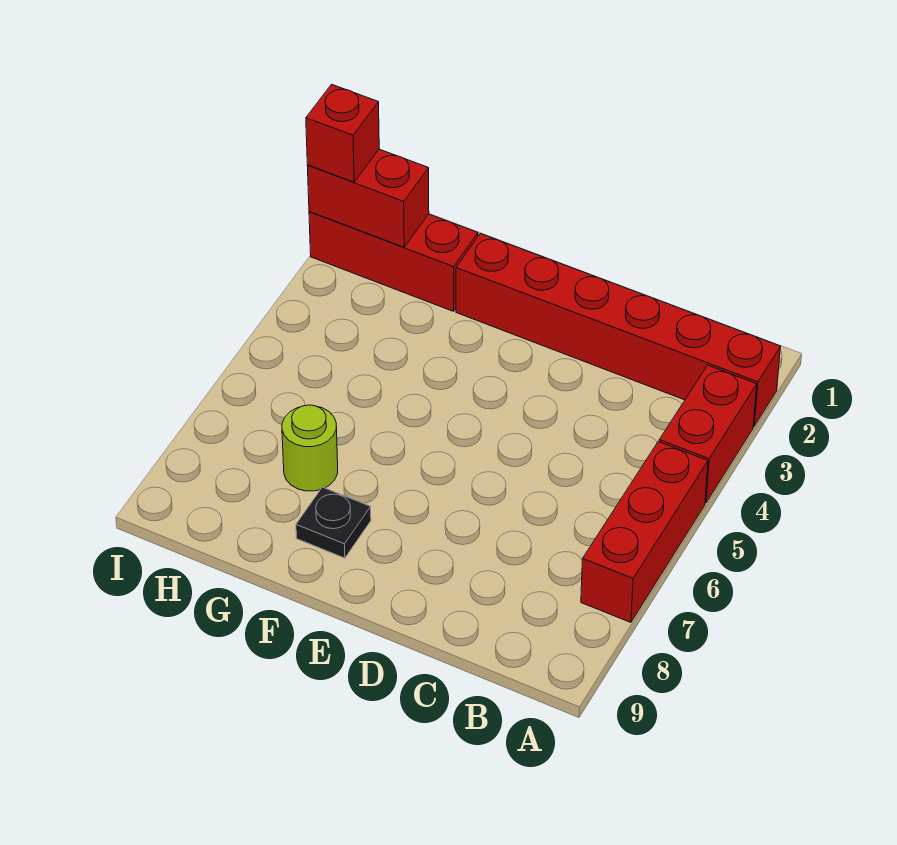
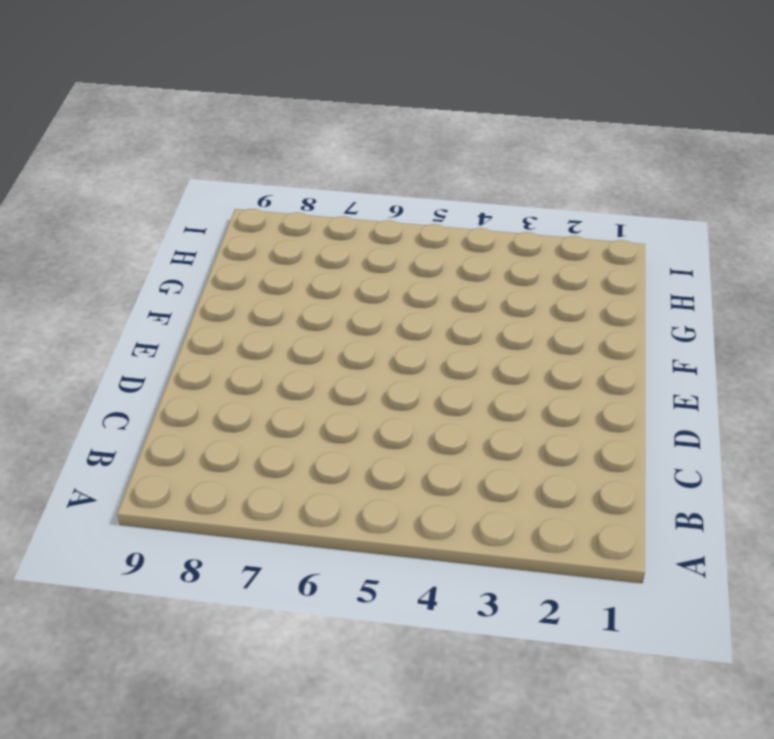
none -> red brick A2:F2 level 1
none -> red brick A3:A4 level 1

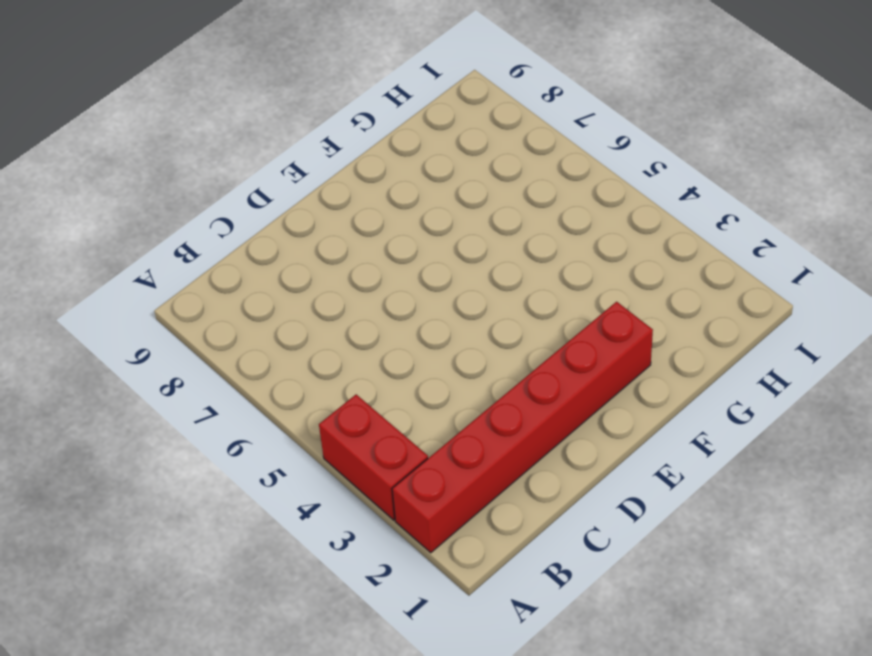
none -> red brick A5:A7 level 1
none -> black plate F8 level 1

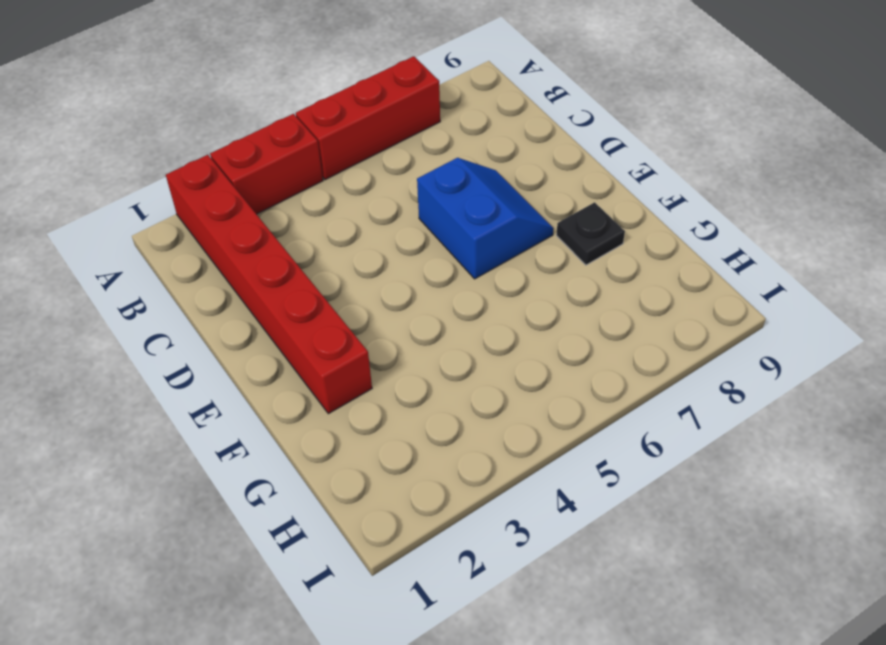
blue slope D6:E7 level 1 top 6 -> none
none -> red brick G2:I2 level 1
none -> lime round brick G7 level 1

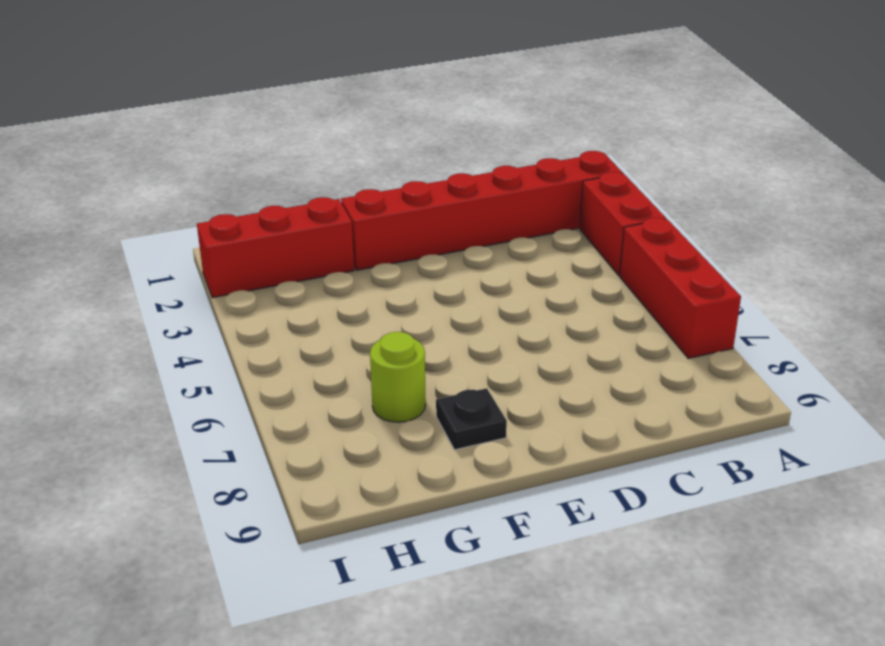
none -> red brick H2:I2 level 2
none -> red brick I2 level 3

